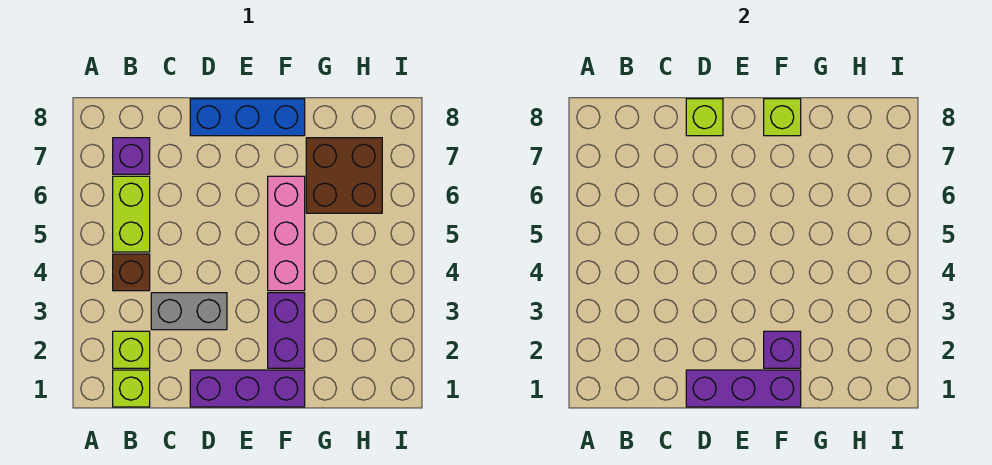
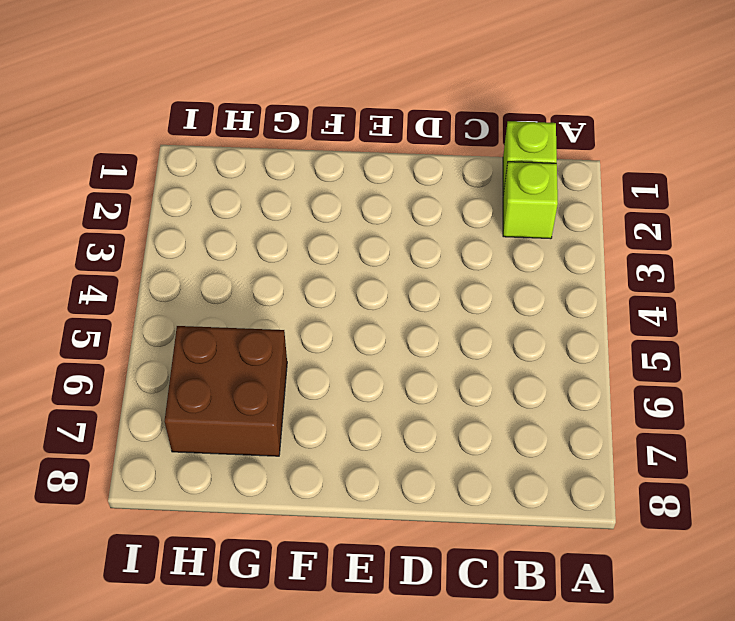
none -> brown brick B4 level 1
none -> lime brick B5:B6 level 1
none -> purple brick B7 level 1

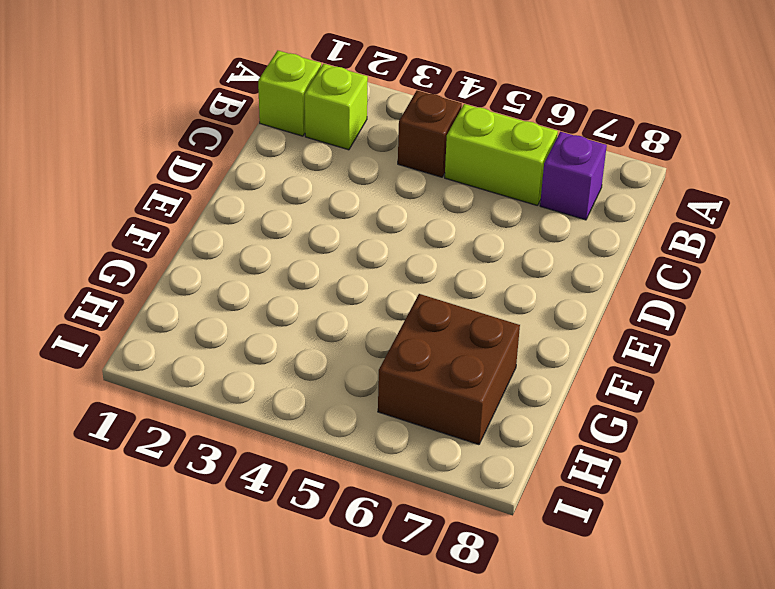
none -> grey brick C3:D3 level 1
none -> purple brick D1:F1 level 1
none -> blue brick D8:F8 level 1

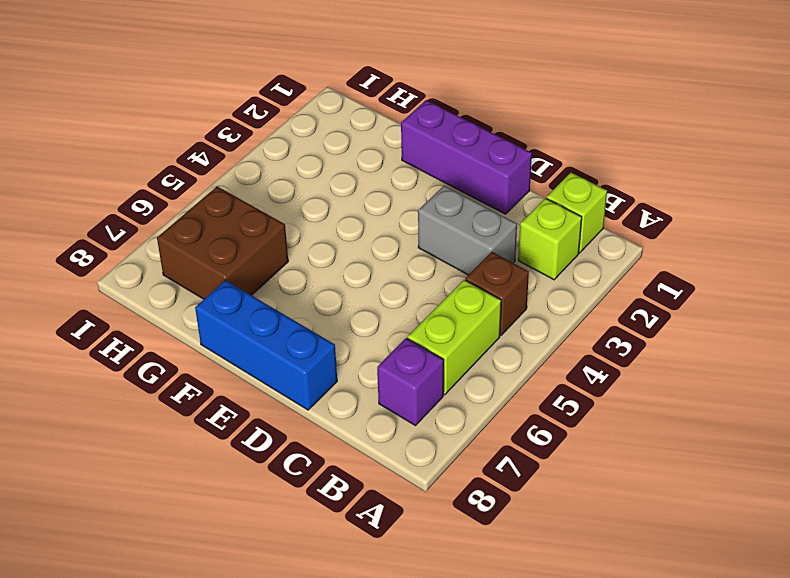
none -> purple brick F2:F3 level 1
none -> pink brick F4:F6 level 1
none -> purple brick D1:F1 level 2

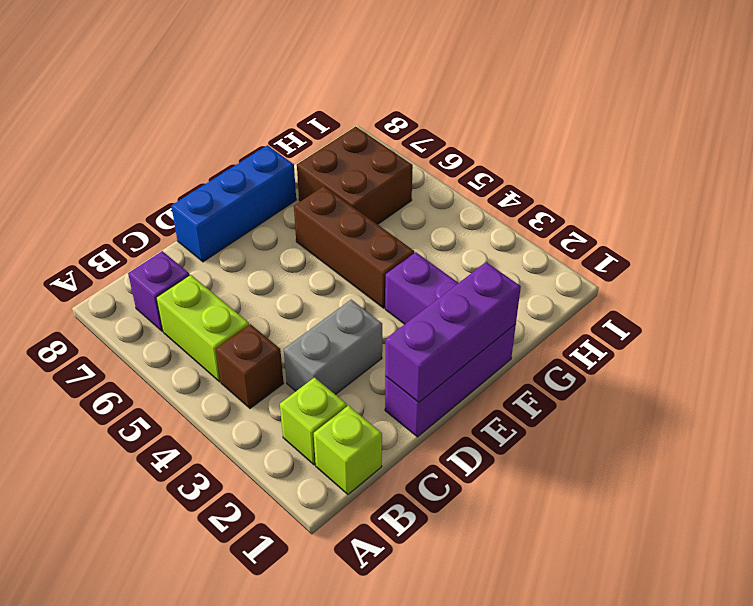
brown brick F4:F6 level 1 -> pink brick F4:F6 level 1
none -> lime brick D8 level 2
none -> purple brick F2 level 2
none -> lime brick F8 level 2

